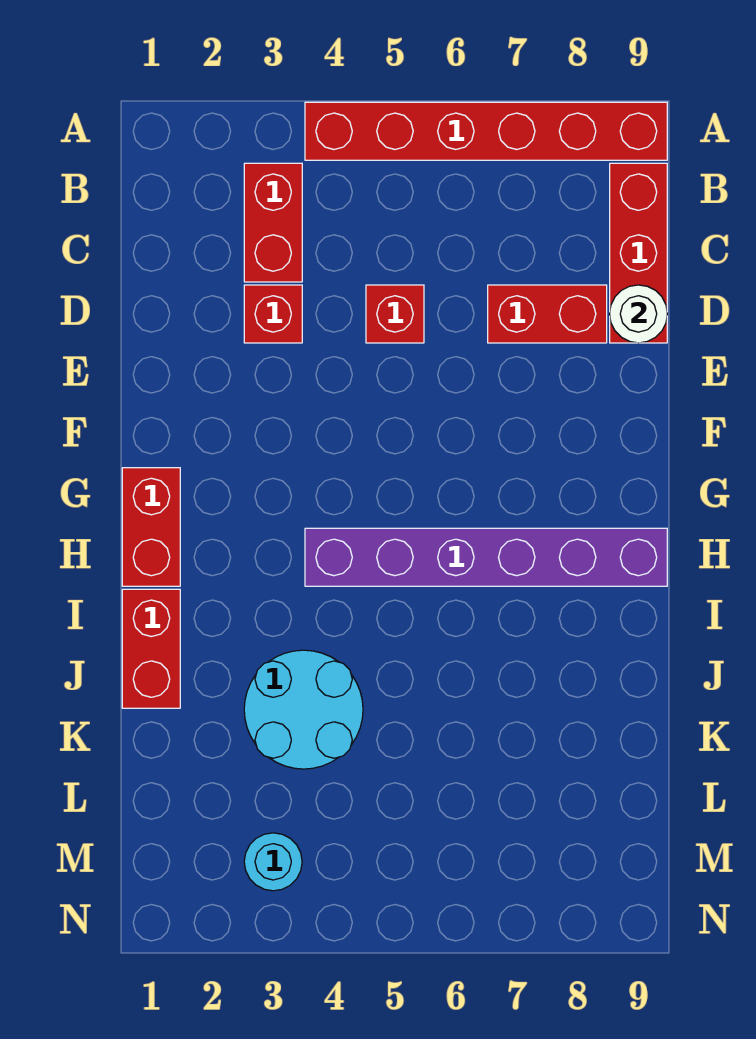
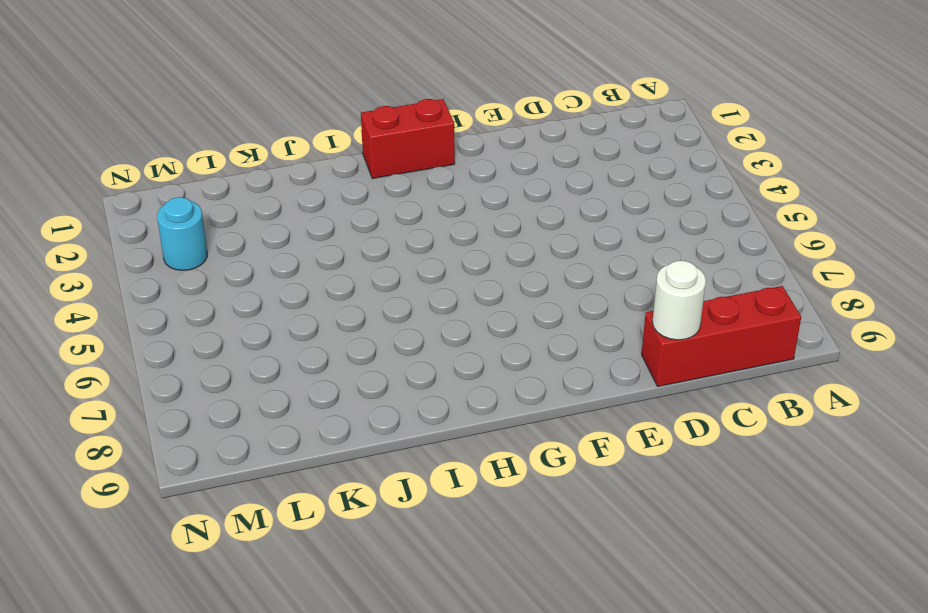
none -> red brick A4:A9 level 1
none -> red brick B3:C3 level 1
none -> red brick D3 level 1

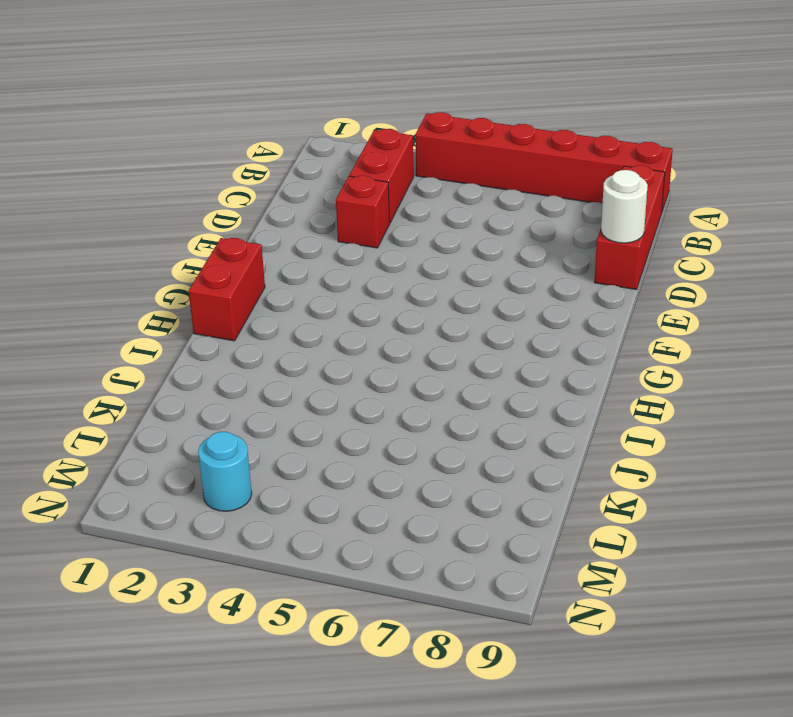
none -> red brick D5 level 1
none -> red brick D7:D8 level 1
none -> purple brick H4:H9 level 1

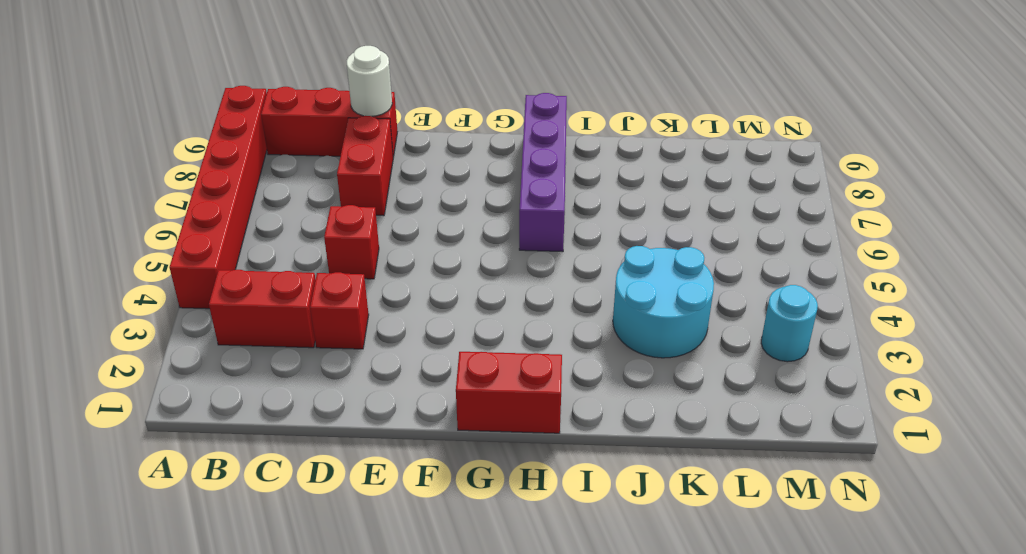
purple brick H6:H9 level 1 -> purple brick H4:H9 level 1
none -> red brick I1:J1 level 1

